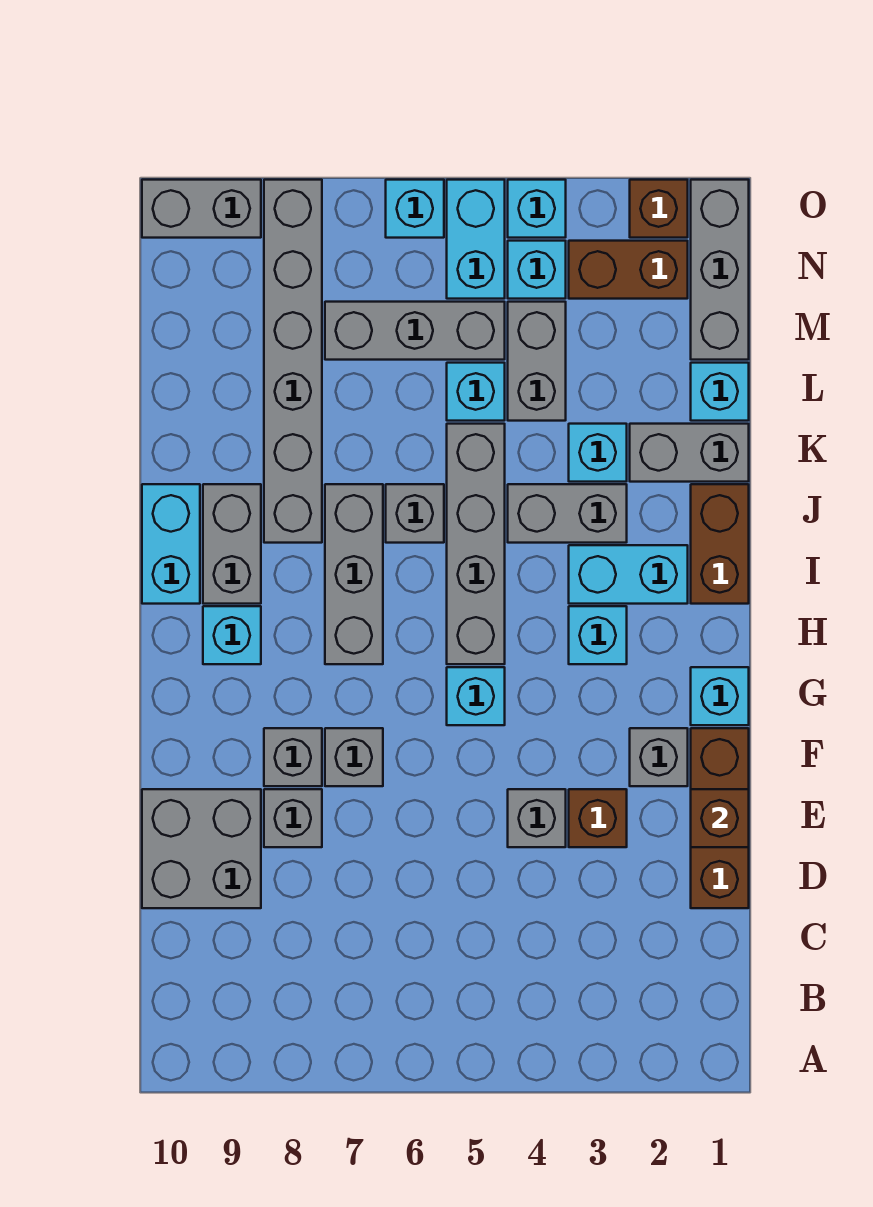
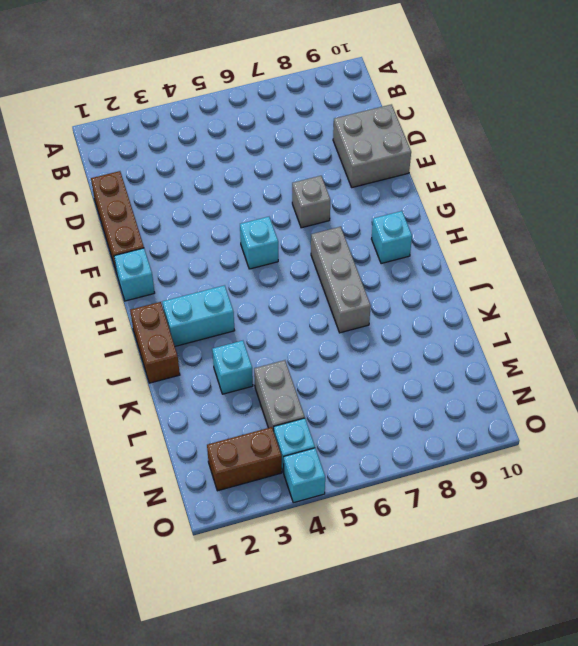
none -> brown brick E3 level 1
none -> grey brick E4 level 1
none -> grey brick E8 level 1
none -> grey brick F2 level 1

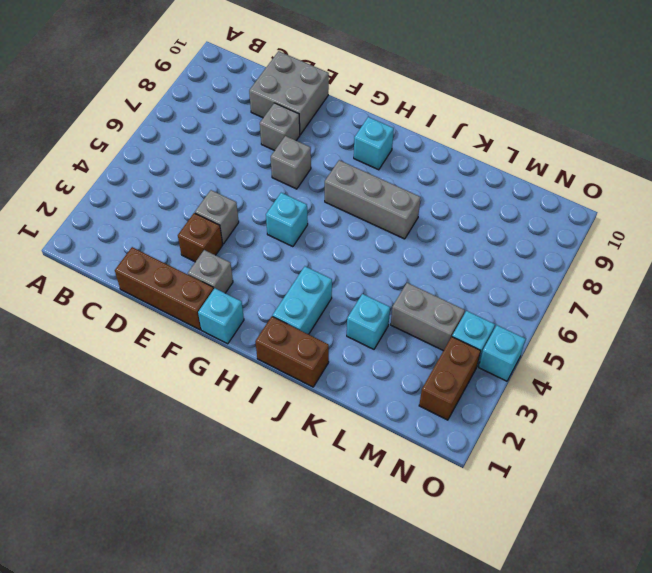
none -> grey brick F8 level 1
none -> cyan brick H3 level 1
none -> grey brick H5:K5 level 1
none -> grey brick I9:J9 level 1

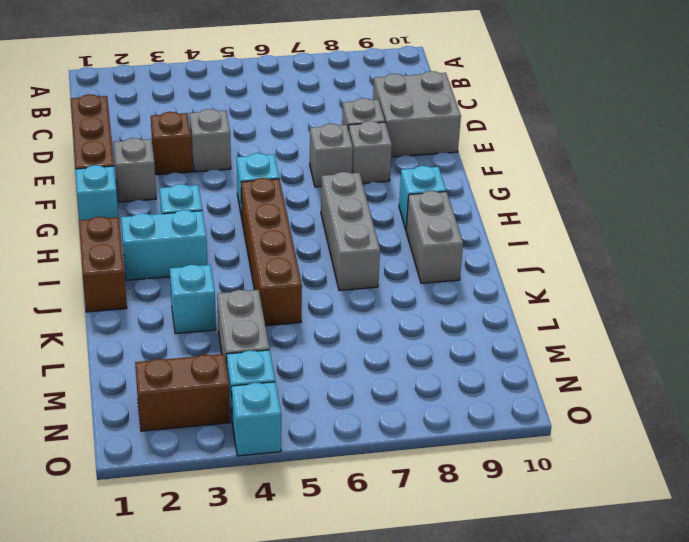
brown brick H5:K5 level 1 -> grey brick H5:K5 level 1
none -> cyan brick I10:J10 level 1
none -> grey brick J3:J4 level 1
none -> grey brick J6 level 1
none -> grey brick J8:O8 level 1

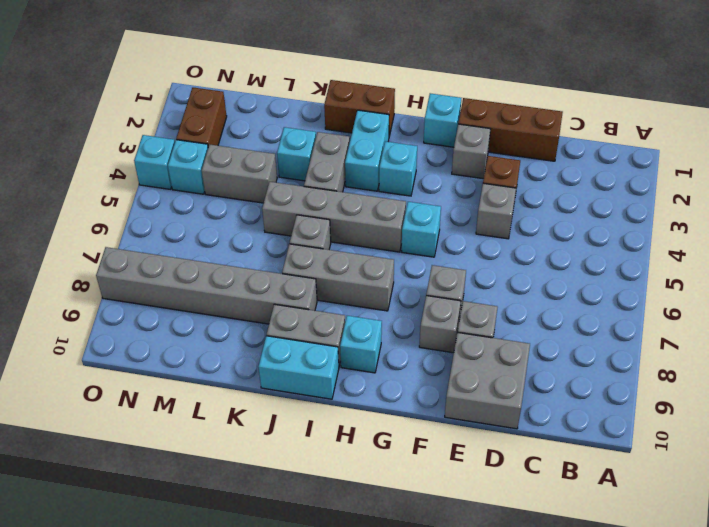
none -> grey brick K1:K2 level 1
none -> cyan brick L1 level 1
none -> cyan brick L5 level 1
none -> grey brick M1:O1 level 1

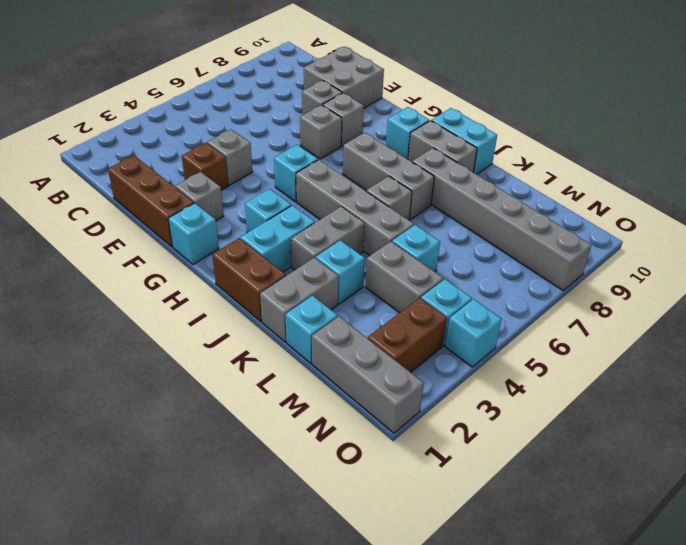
none -> grey brick M5:M7 level 1
none -> cyan brick N5:O5 level 1
none -> brown brick O2 level 1
none -> cyan brick O6 level 1

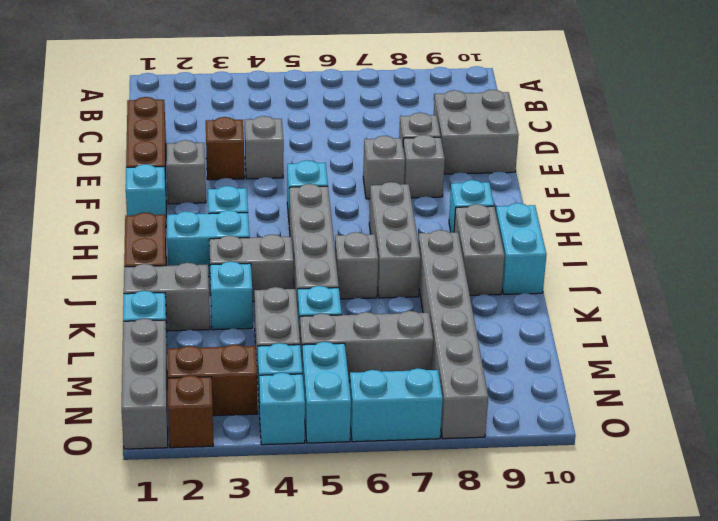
cyan brick O6:O7 level 1 -> cyan brick O6 level 1
none -> grey brick O9:O10 level 1
none -> brown brick E1 level 2

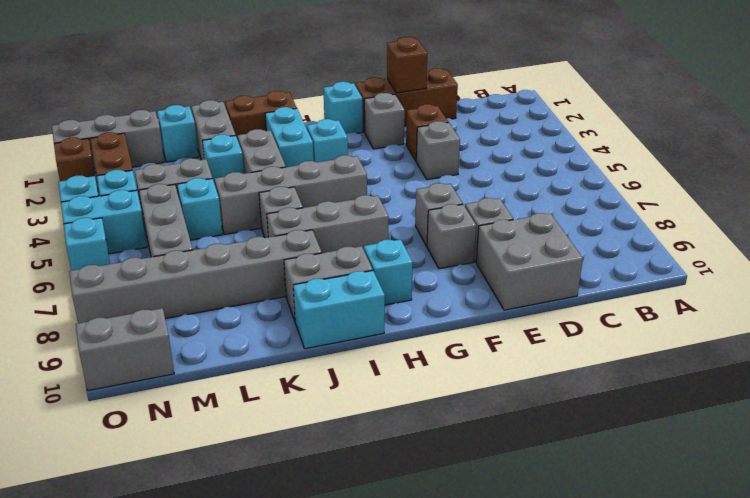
grey brick N10:O10 level 1 -> grey brick O9:O10 level 1
none -> cyan brick G5 level 1

